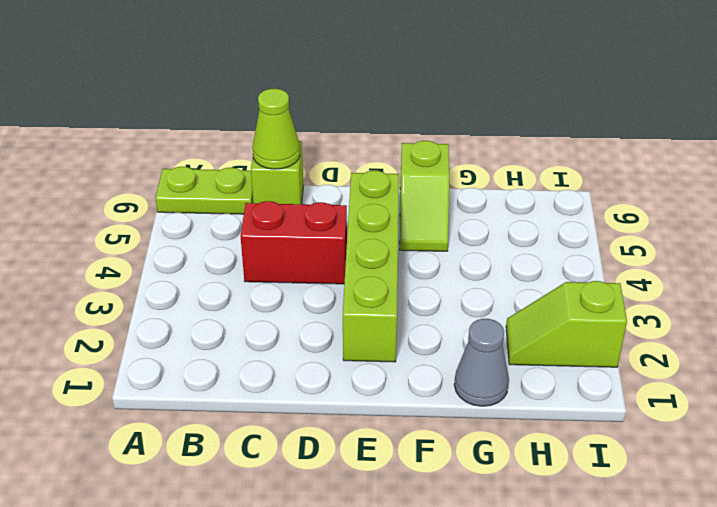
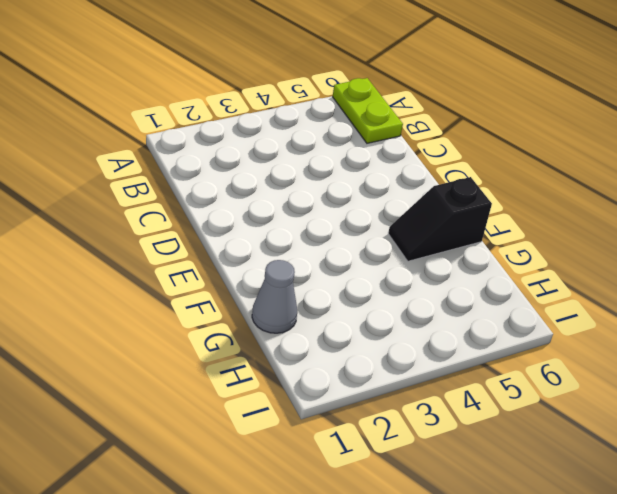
black slope F5:F6 level 1 top 6 -> lime slope F5:F6 level 1 top 6
none -> red brick C4:D4 level 1
none -> lime brick C6 level 1

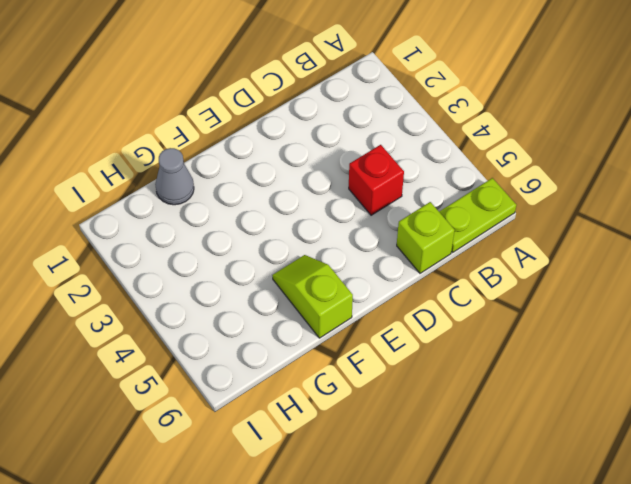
red brick C4 level 1 -> red brick C4:D4 level 1
none -> lime brick E2:E5 level 1
none -> lime slope H2:I2 level 1 top I

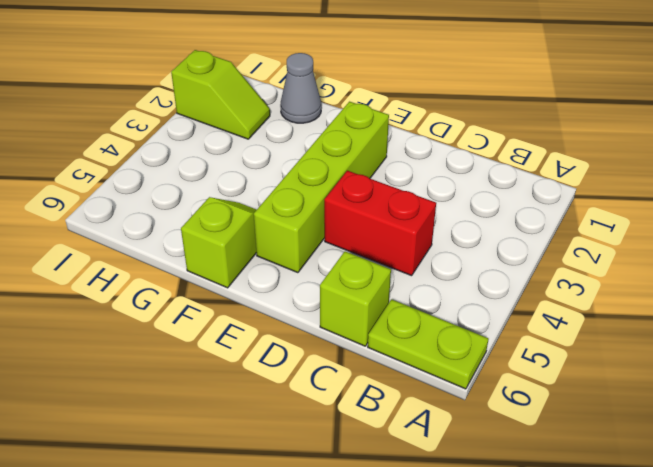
none -> lime cone C6 level 2

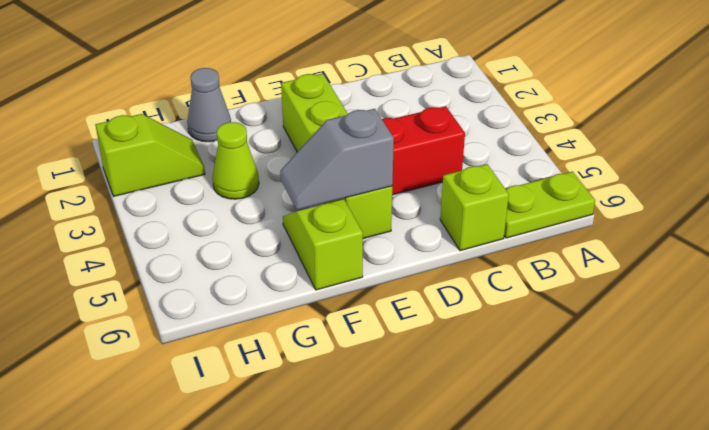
grey slope E5:F5 level 2 top E -> none
lime cone G3 level 1 -> lime cone C6 level 2

